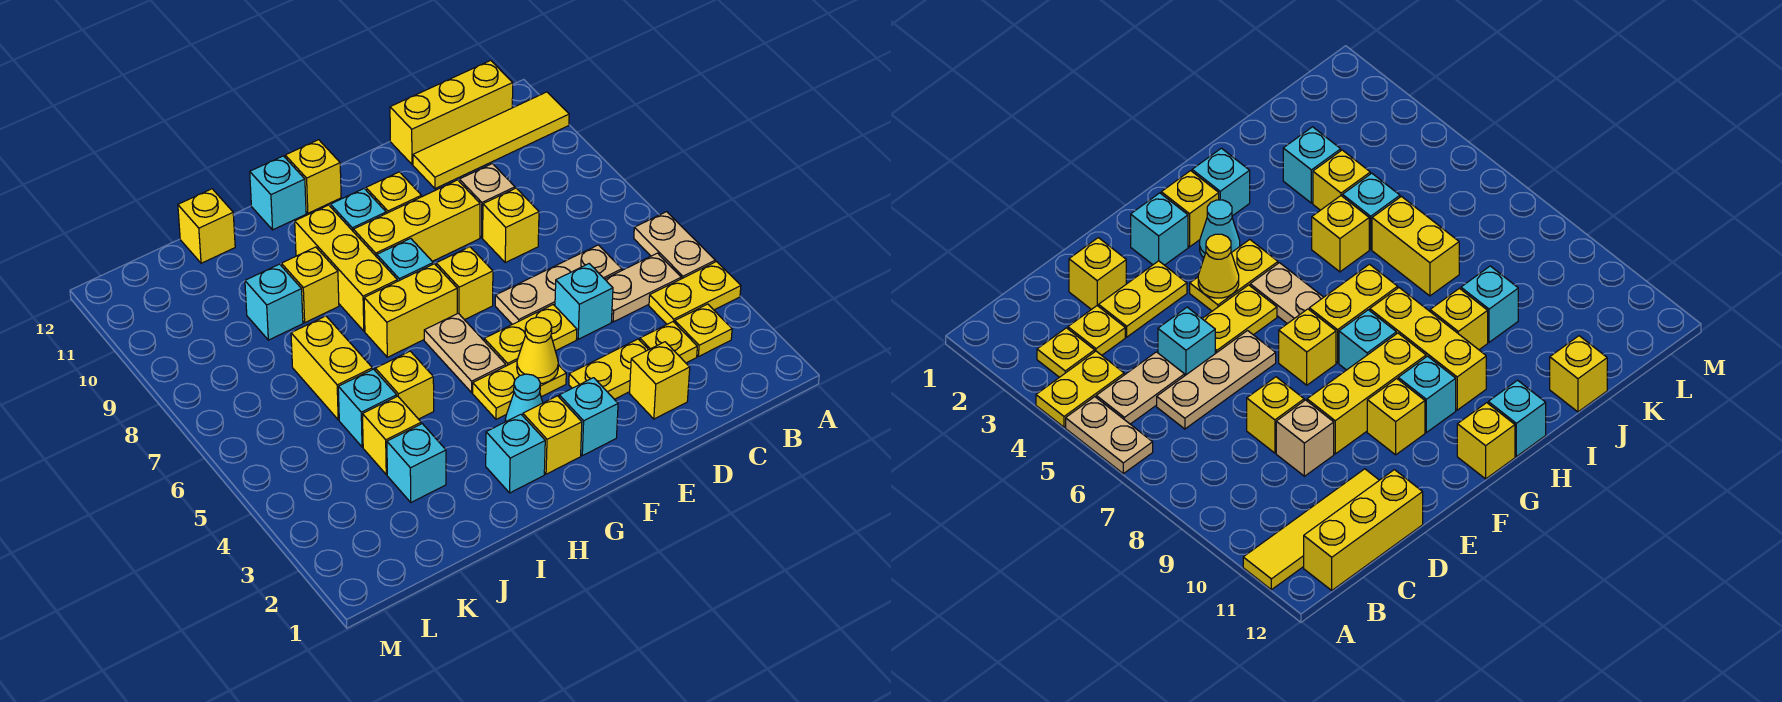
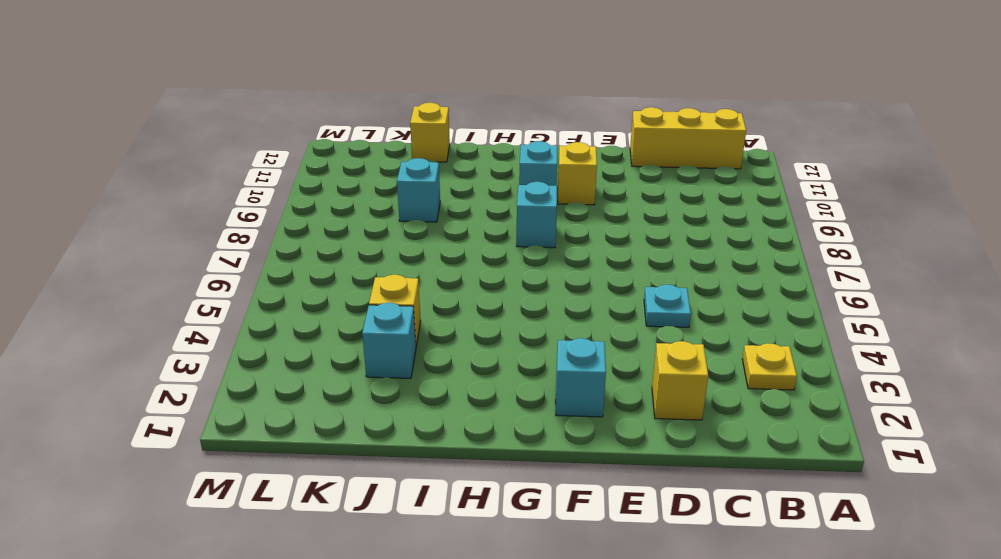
cyan plate D5 level 1 -> cyan brick D5 level 1
none -> yellow plate A4:B4 level 1
none -> tan plate A5:A6 level 1
none -> yellow tile A11:D11 level 1
none -> tan plate B5:C5 level 1

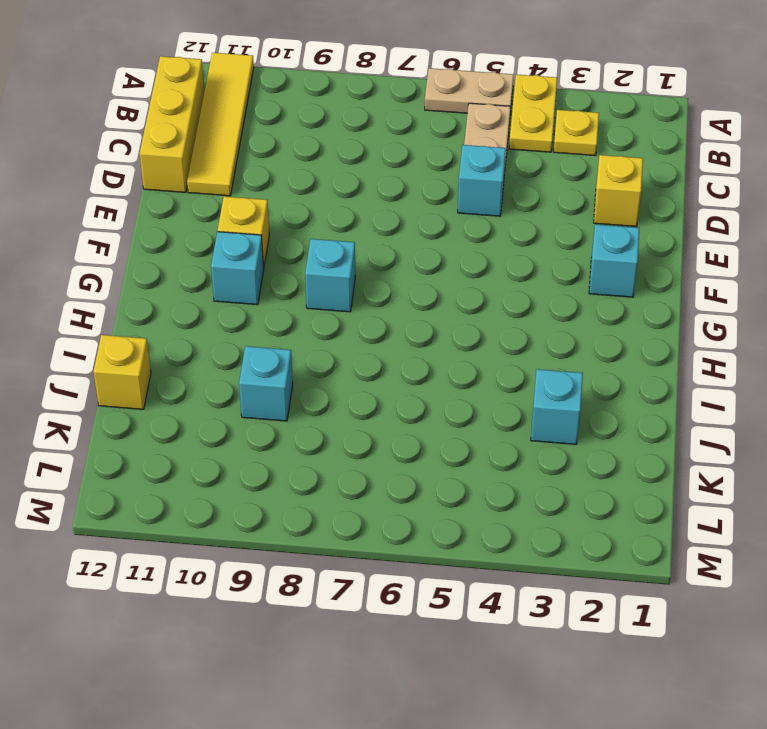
none -> yellow plate C3 level 1
none -> tan plate C6:E6 level 1
none -> yellow plate D3:E3 level 1
none -> yellow brick D8 level 1

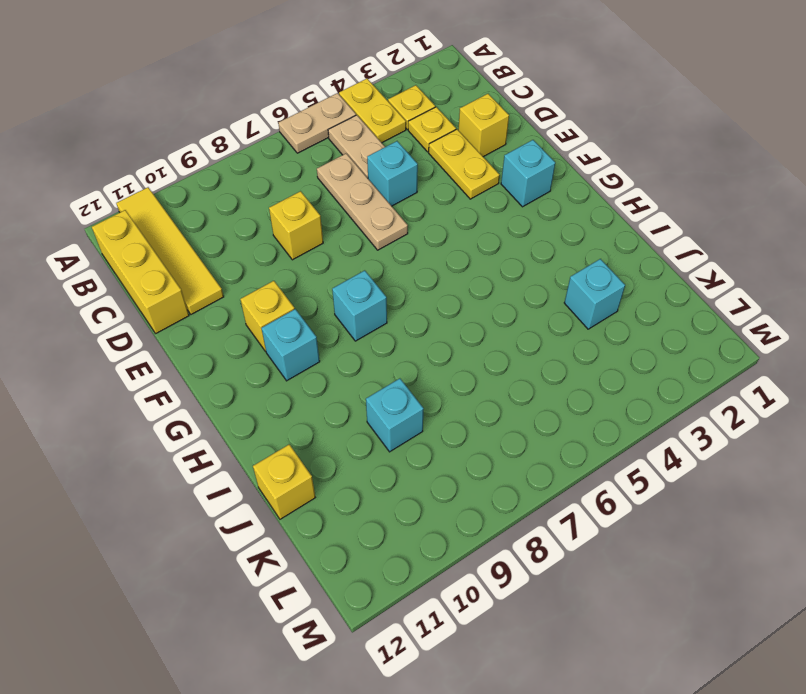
none -> tan brick D9 level 1
none -> yellow plate E5:F5 level 1
none -> yellow brick E9:G9 level 1
none -> yellow plate F4:G4 level 1

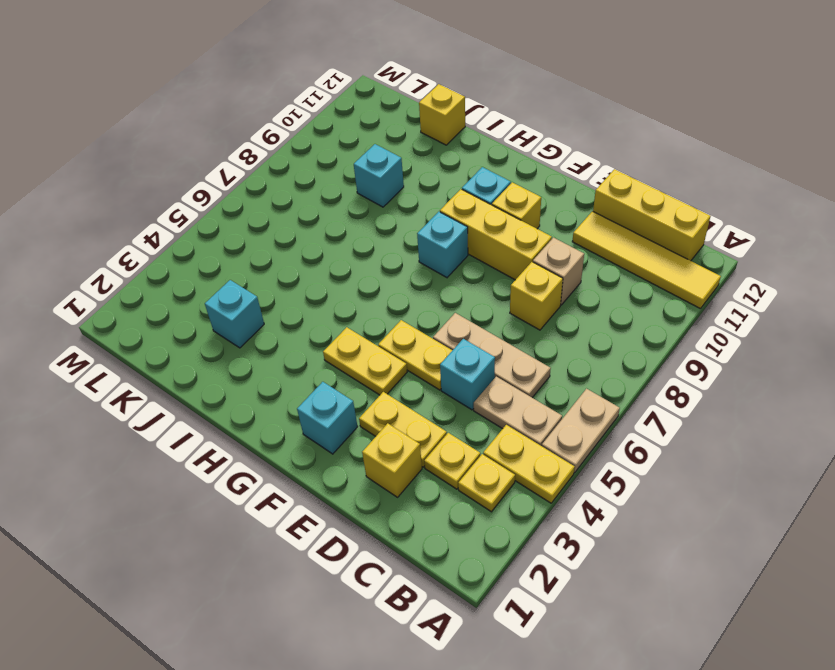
none -> yellow brick F7 level 1
none -> yellow brick G2 level 1
none -> cyan cone G3 level 1
none -> tan plate G5:G6 level 1

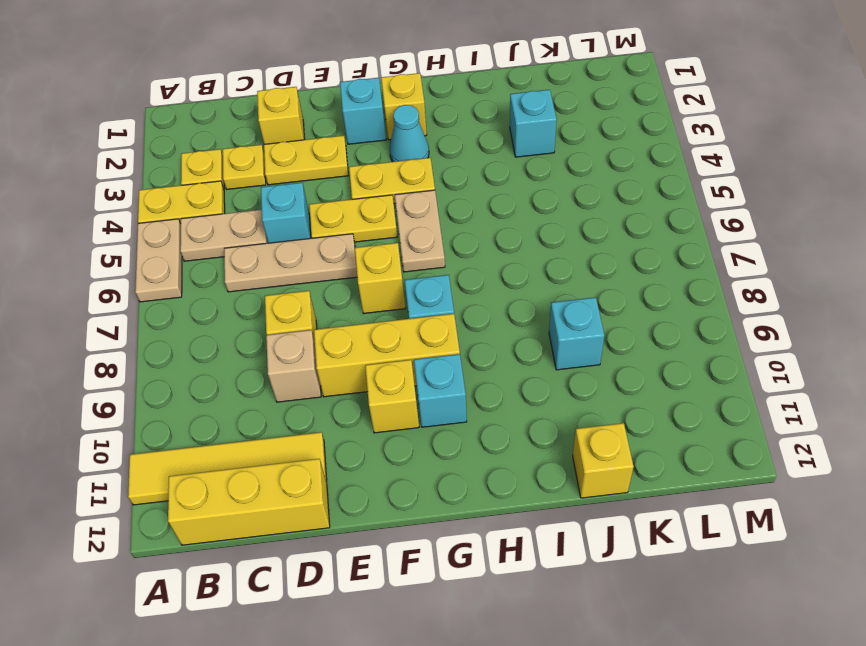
none -> yellow brick G7:H7 level 1
none -> yellow brick G12 level 1
none -> cyan brick H2 level 1
none -> yellow brick H8:H10 level 1

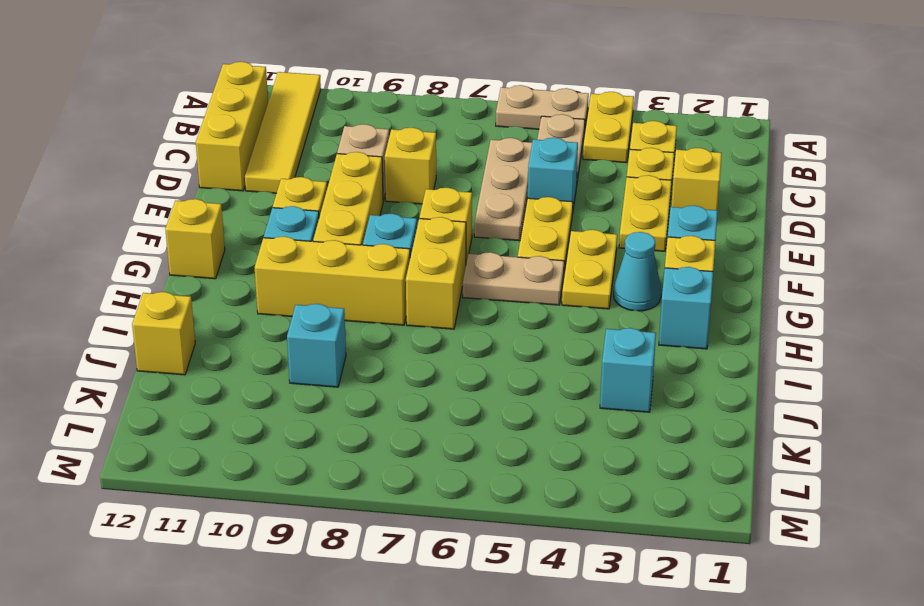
none -> cyan brick H12 level 1
none -> yellow brick I5 level 1
none -> yellow brick I9 level 1
none -> yellow brick J4 level 1

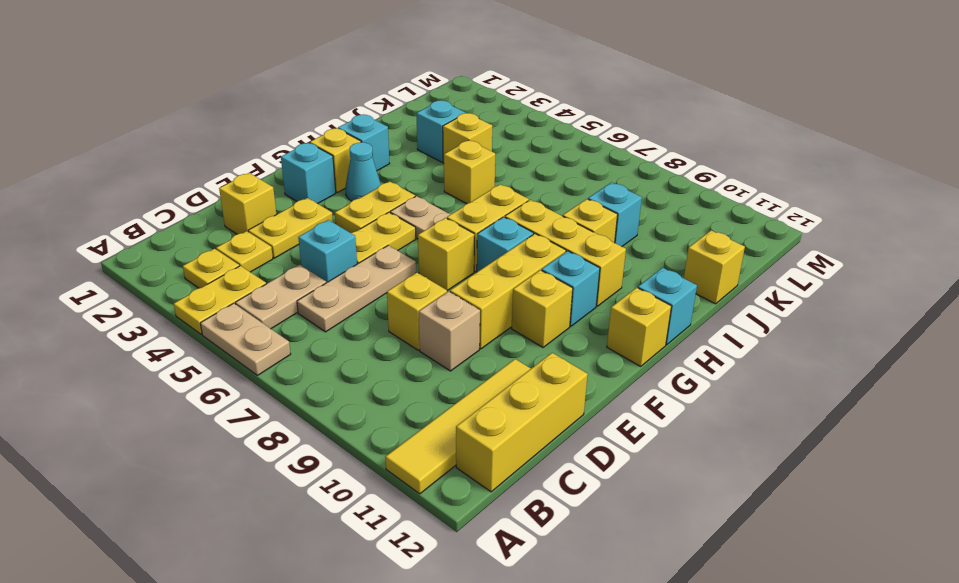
none -> cyan brick J5 level 1
none -> yellow brick J6:J7 level 1
none -> yellow cone F4 level 2

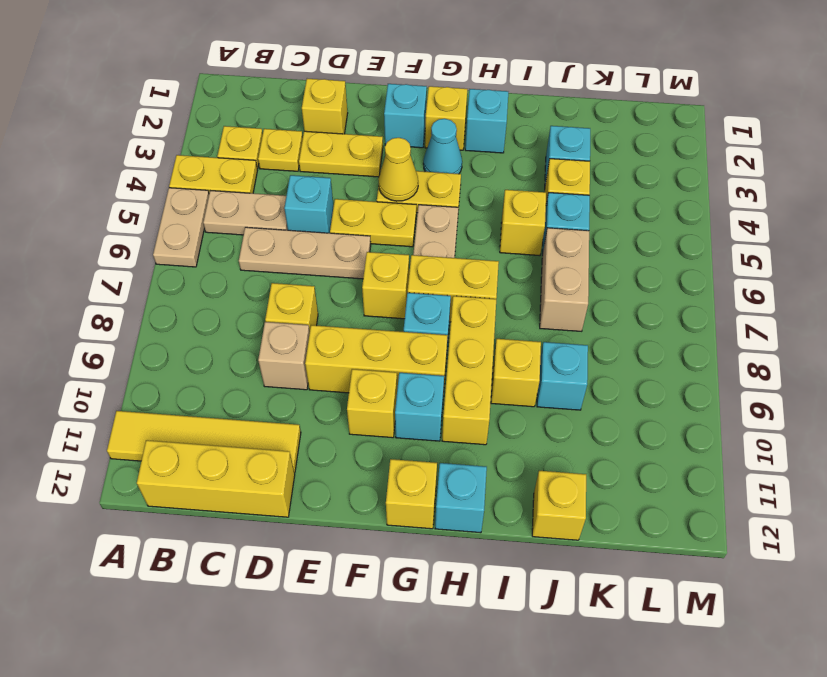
tan brick J6:J7 level 1 -> yellow brick J6:J7 level 1

